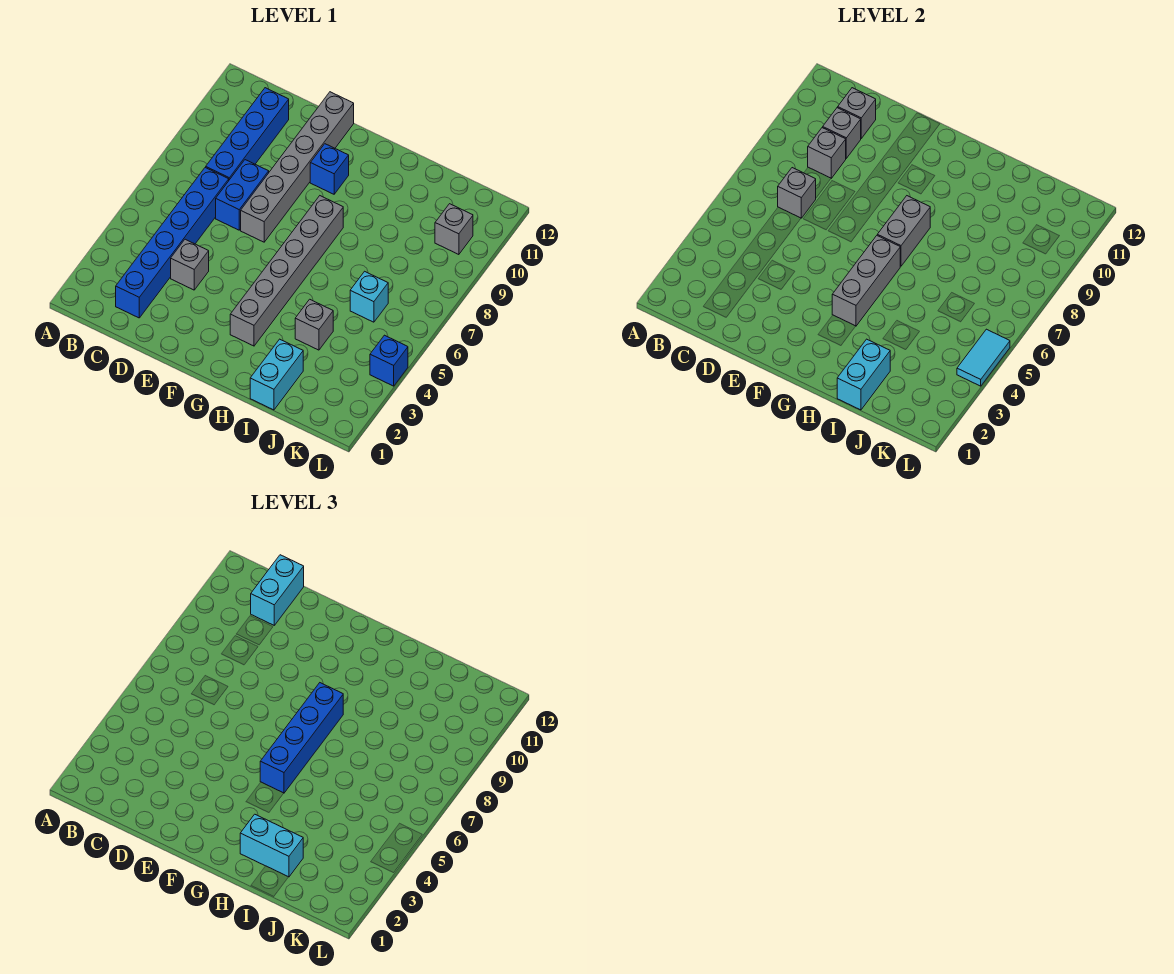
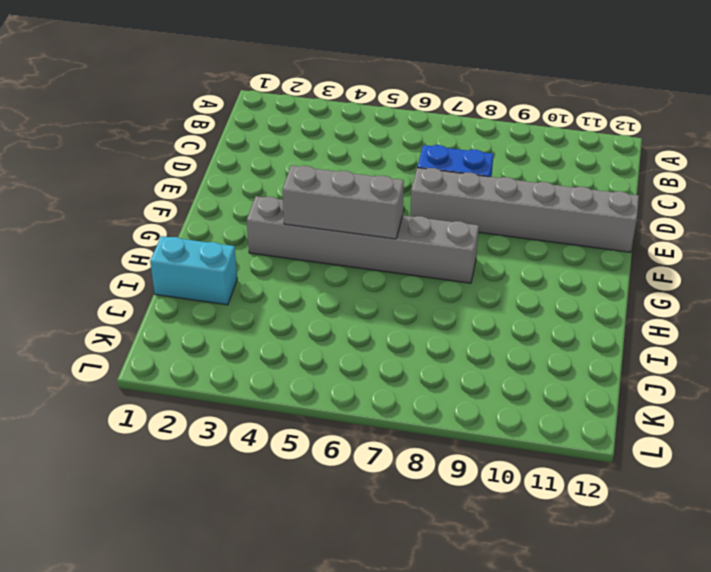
none -> blue brick C2:C7 level 1
none -> blue brick C8:C11 level 1
none -> grey brick D4 level 1

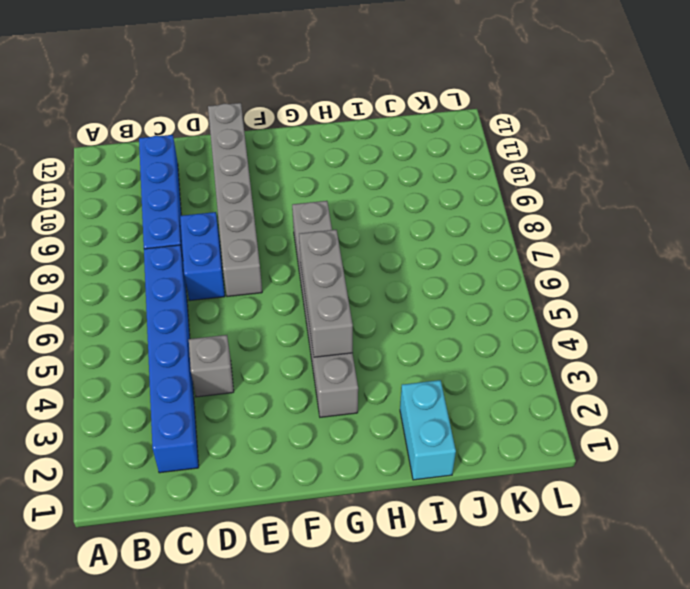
none -> blue brick F10 level 1
none -> grey brick I4 level 1
none -> cyan brick J6 level 1

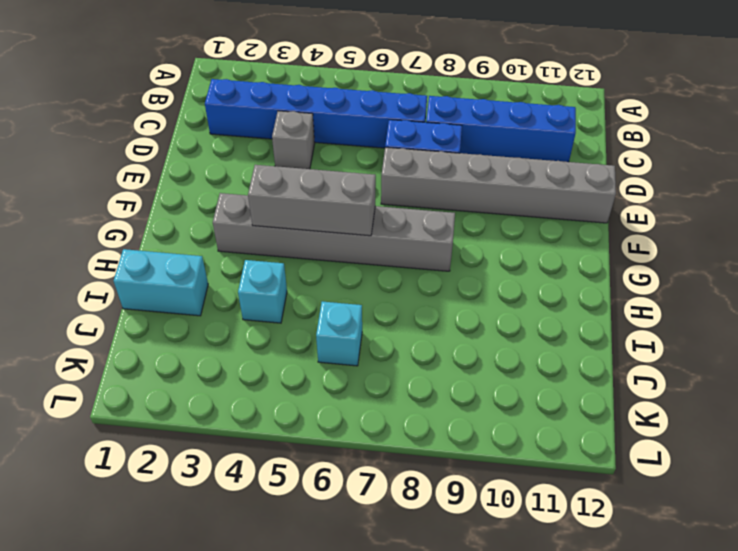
cyan brick I4 level 1 -> grey brick I4 level 1
none -> blue brick F10 level 1
none -> grey brick K10 level 1
none -> blue brick L4 level 1

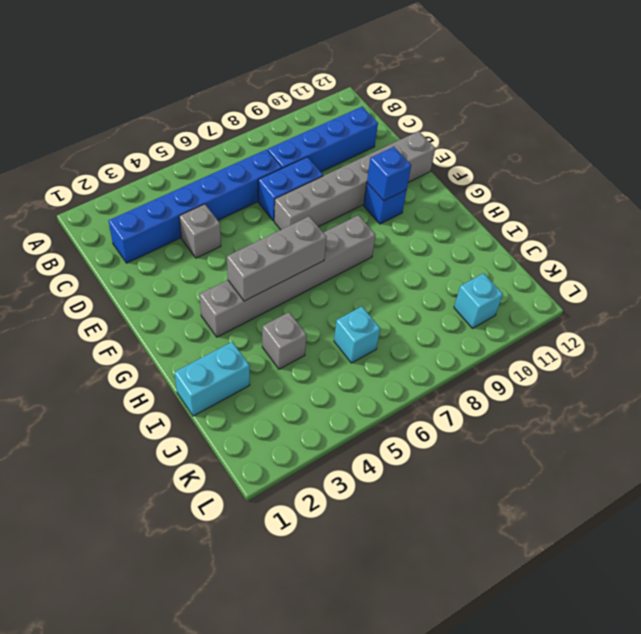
blue brick F10 level 2 -> blue brick L4 level 1
cyan brick K10 level 1 -> grey brick K10 level 1
none -> grey brick C7 level 2
none -> grey brick C9 level 2
none -> grey brick C10 level 2

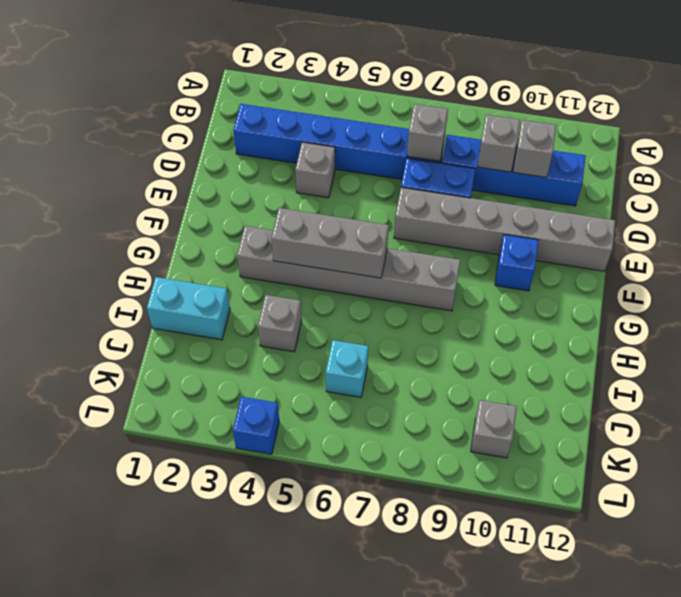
none -> grey brick C11 level 2
none -> grey brick G7:G8 level 2
none -> cyan brick I1:I2 level 2

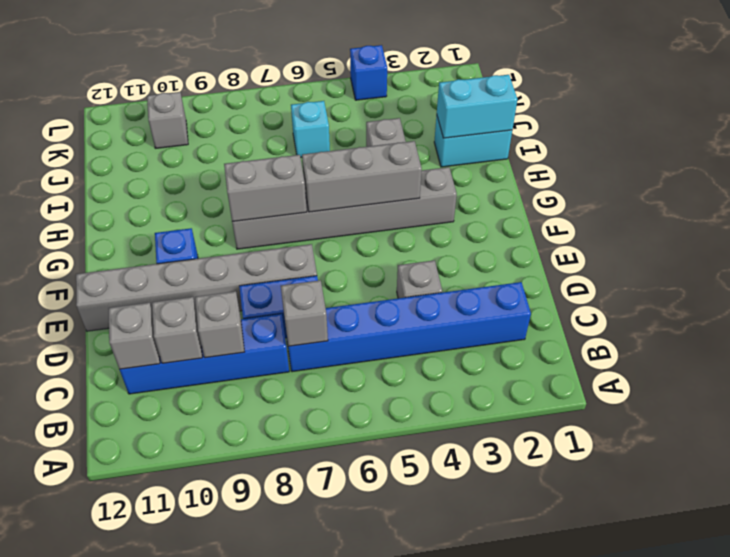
none -> cyan tile L4:L5 level 2
none -> cyan brick C11:C12 level 3
none -> blue brick G5:G8 level 3

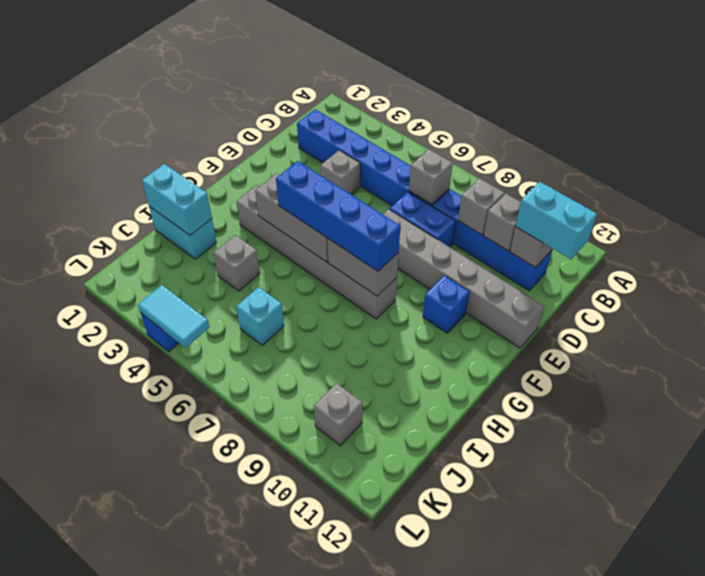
none -> cyan brick H2:I2 level 3

